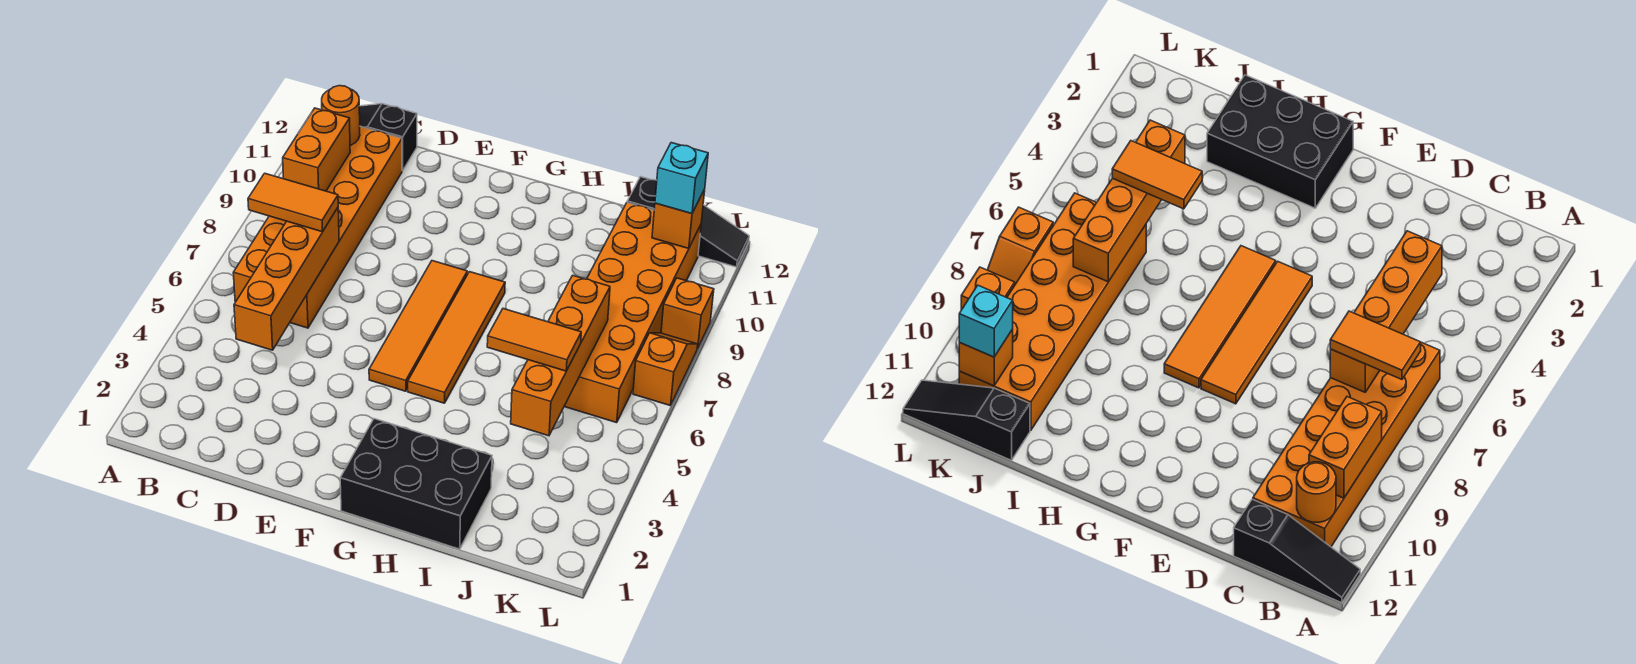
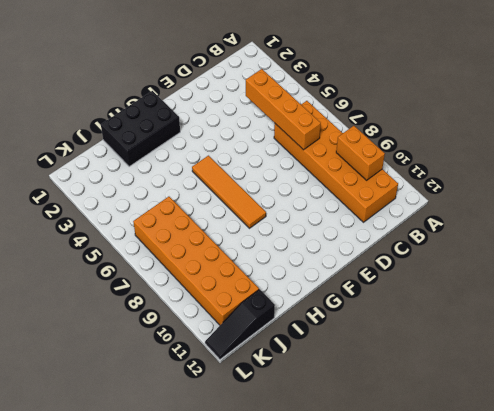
none -> black slope A12:C12 level 1 top C
none -> orange tile F5:F8 level 1
none -> orange slope L7:L8 level 1 top 7

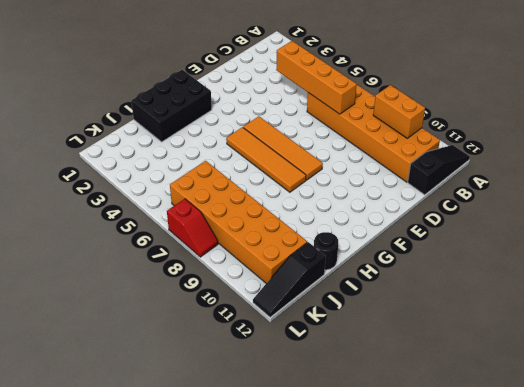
black round brick I12 level 1 -> none
red slope L7:L8 level 1 top 7 -> orange slope L7:L8 level 1 top 7
none -> orange brick L9 level 1
none -> orange round brick B11 level 2
none -> orange brick J4:J7 level 2

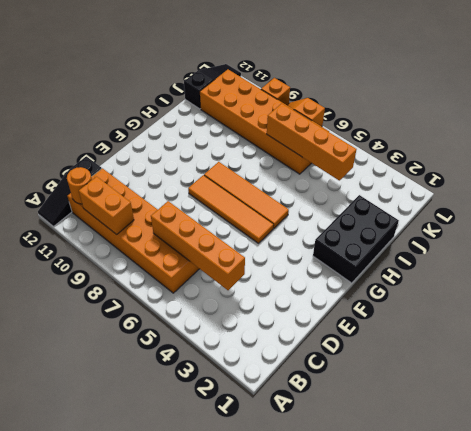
none -> orange brick K11 level 2
none -> orange tile B7:C7 level 3
none -> orange tile I5:J5 level 3

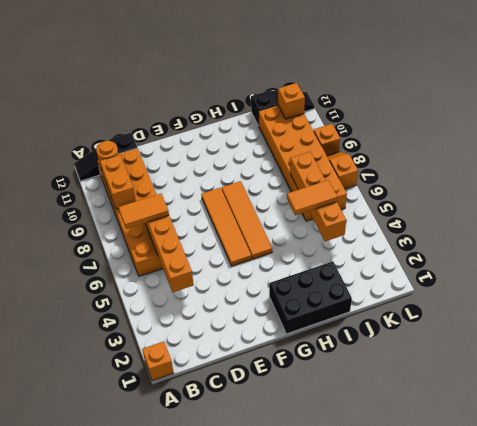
orange brick A1 level 1 -> none
none -> cyan brick K11 level 3

